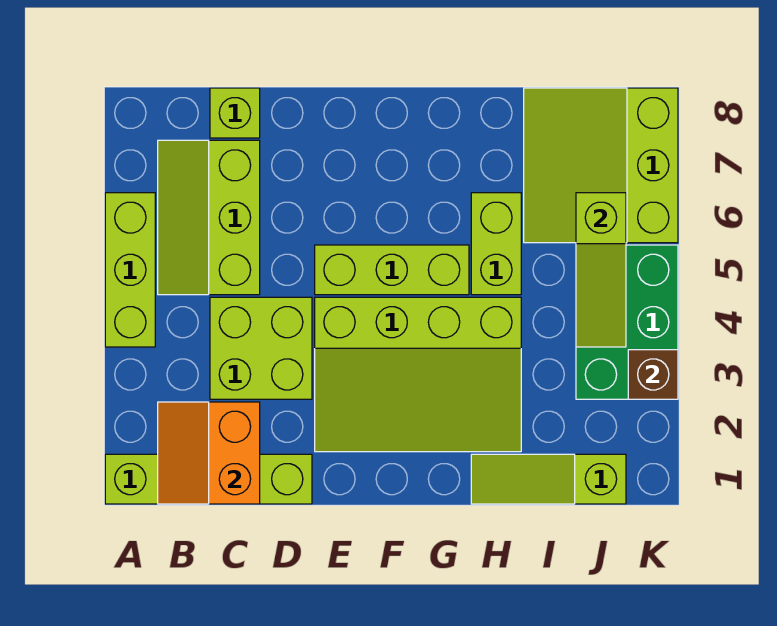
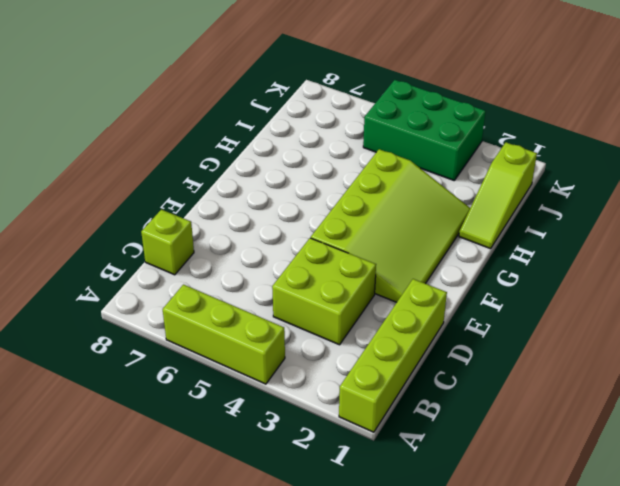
none -> lime slope B5:C7 level 1 top C
none -> lime brick E5:G5 level 1
none -> lime brick H5:H6 level 1

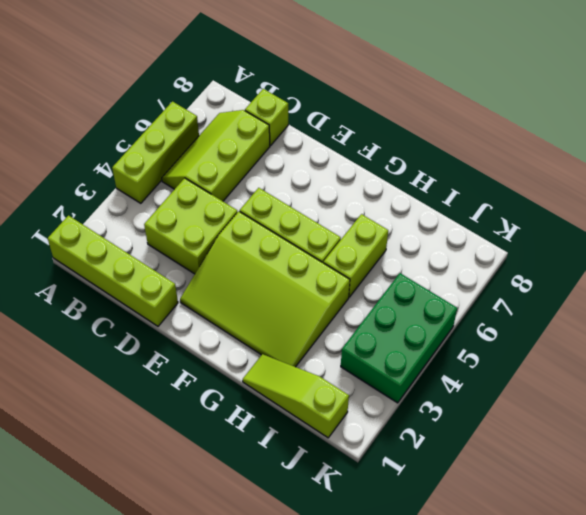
none -> lime slope I6:K8 level 1 top K
none -> orange slope B1:C2 level 2 top C
none -> lime slope J4:J6 level 2 top 6

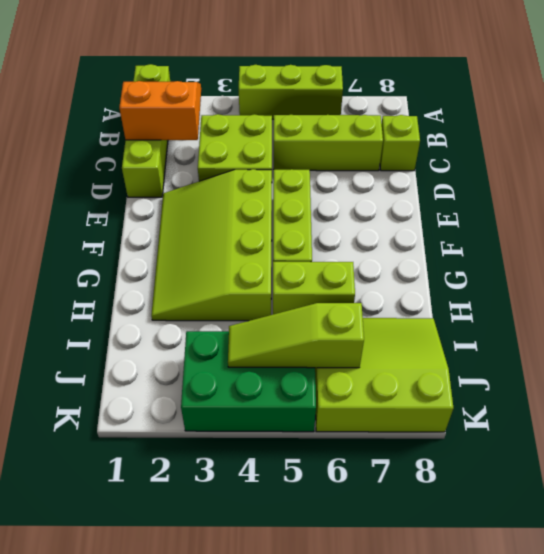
none -> lime slope H1:J1 level 1 top J
none -> brown brick K3 level 2

